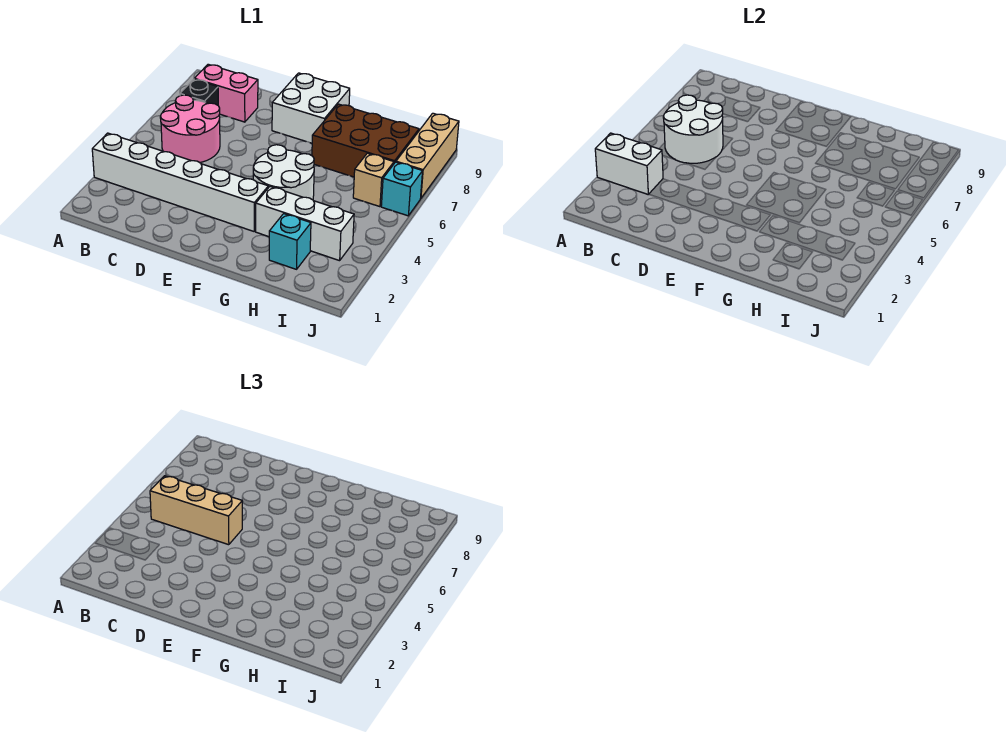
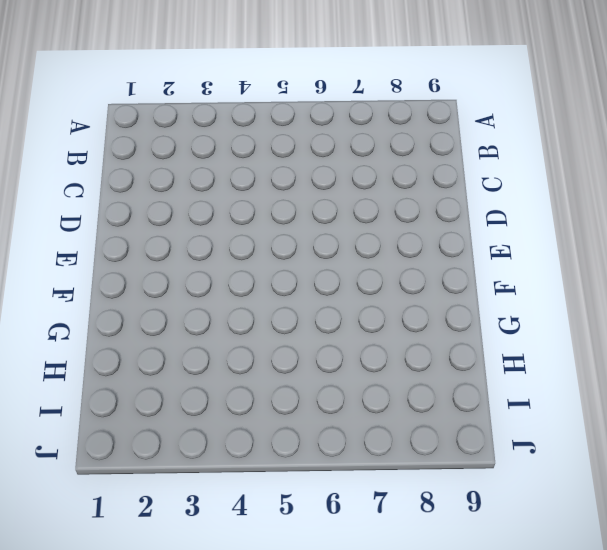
none -> white brick A3:F3 level 1
none -> pink round brick B5:C6 level 1
none -> black brick B7 level 1

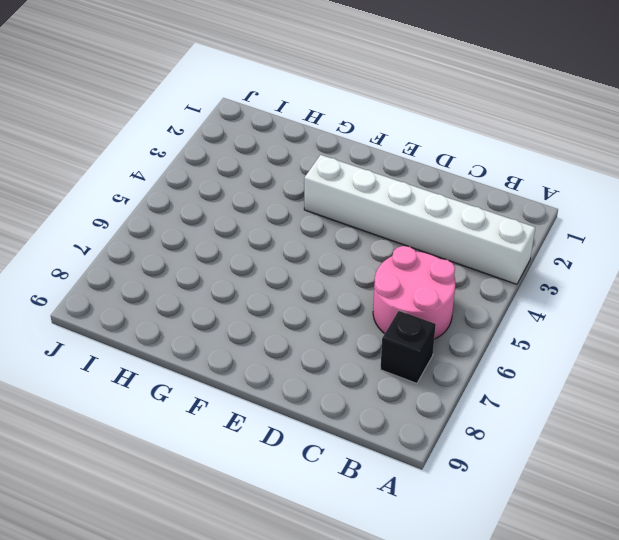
none -> pink brick B8:C8 level 1
none -> white brick E8:F9 level 1
none -> white round brick F4:G5 level 1

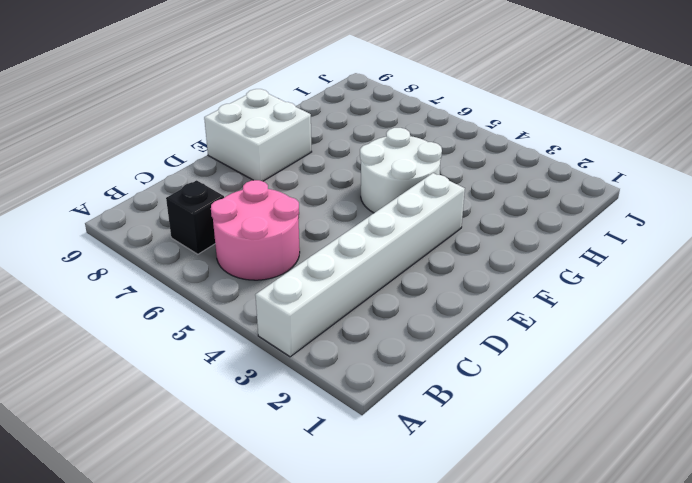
none -> pink brick B8:C8 level 1
none -> white brick G3:I3 level 1
none -> brown brick G7:I8 level 1

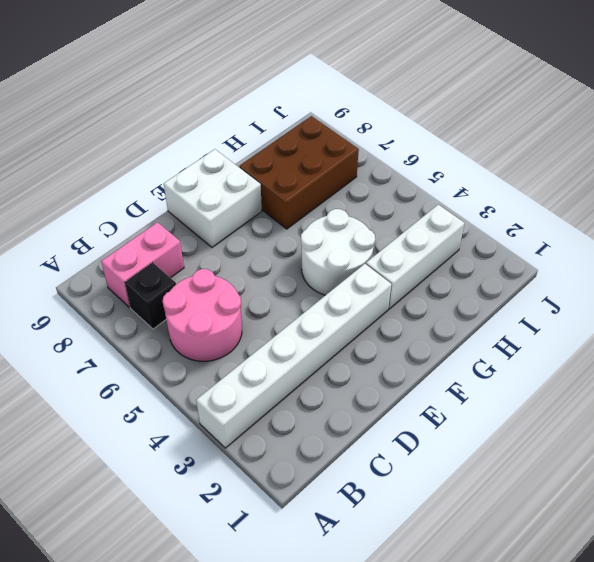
none -> cyan brick H2 level 1
none -> tan brick I6 level 1
none -> cyan brick J6 level 1

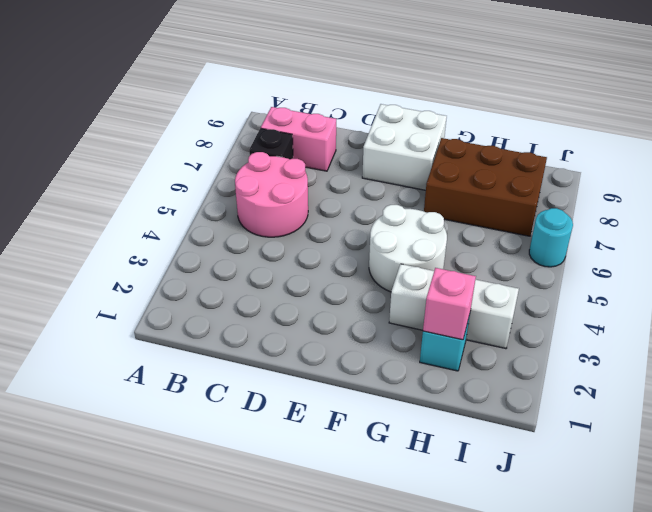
pink brick H2 level 2 -> none
cyan round brick J6 level 1 -> cyan brick J6 level 1
none -> white brick A3:F3 level 1
none -> tan brick I6 level 1
none -> tan brick J7:J9 level 1

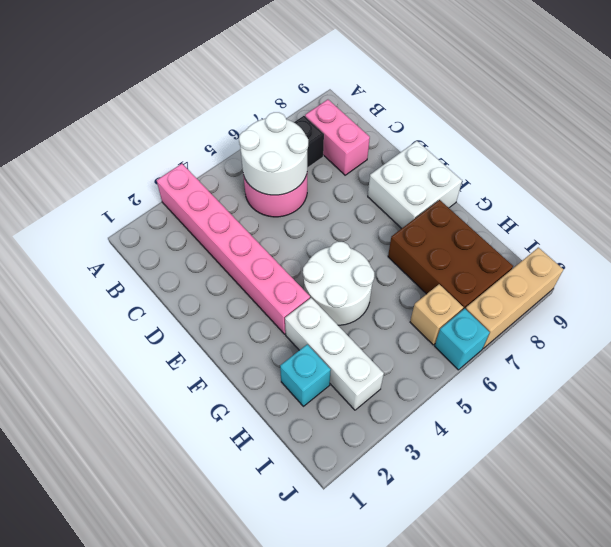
pink brick A3:F3 level 1 -> white brick A3:F3 level 1
none -> white brick A3:B3 level 2
none -> tan brick B5:D5 level 3

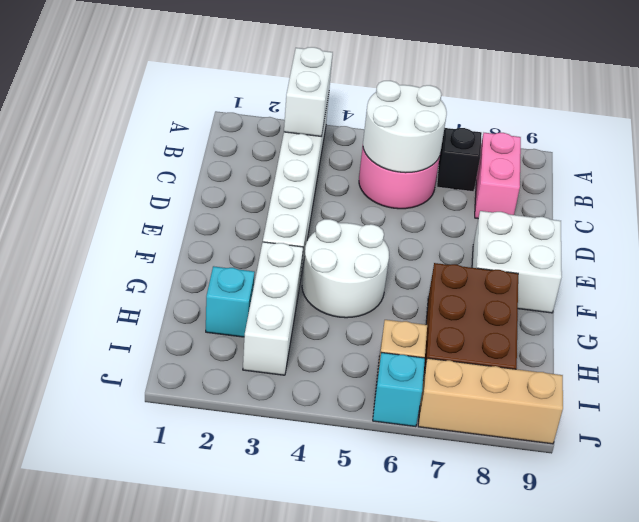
none -> tan brick B5:D5 level 3

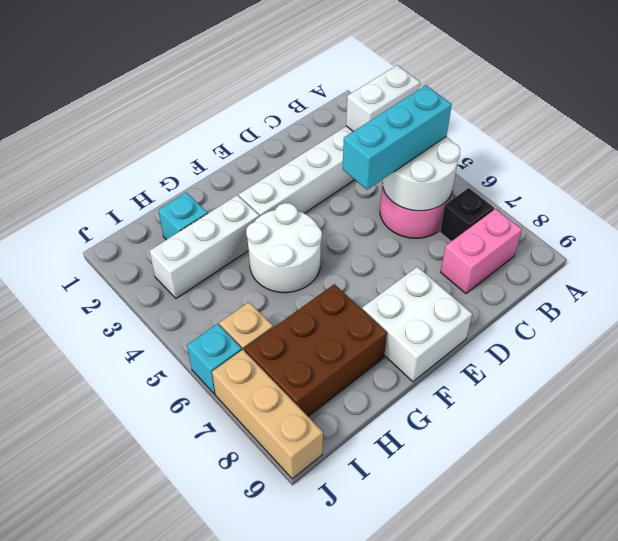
cyan brick B5:D5 level 3 -> tan brick B5:D5 level 3

